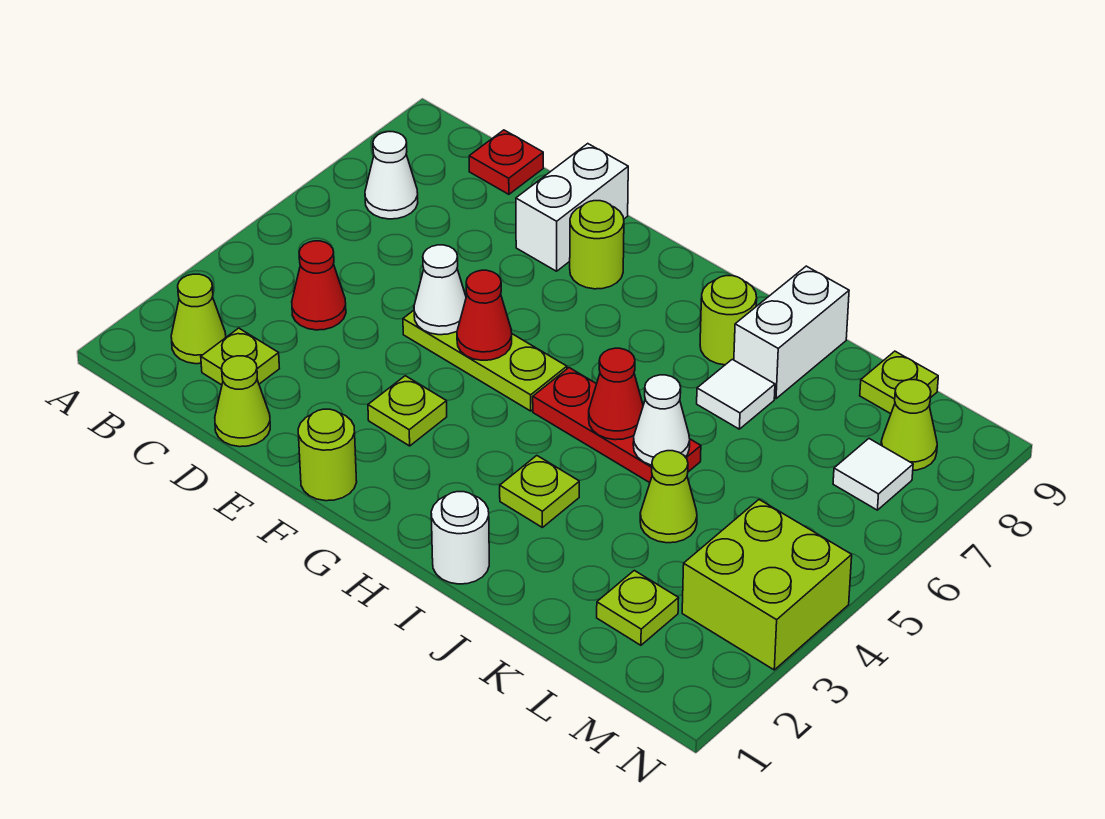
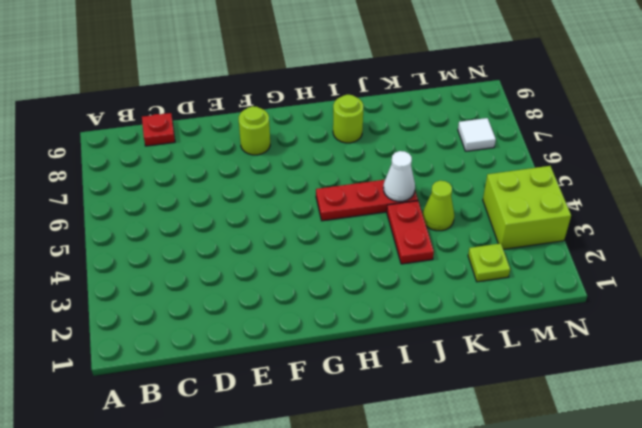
red plate J3:J4 level 1 -> none
none -> lime cone B2 level 1
none -> white cone B7 level 1
none -> lime plate C2 level 1

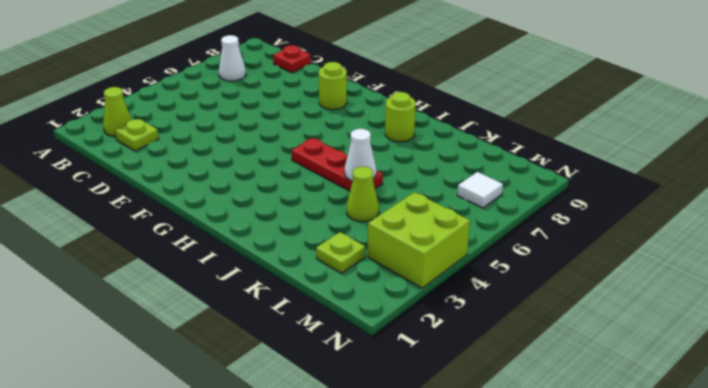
none -> red cone C4 level 1
none -> lime cone D1 level 1
none -> lime plate E5:G5 level 1

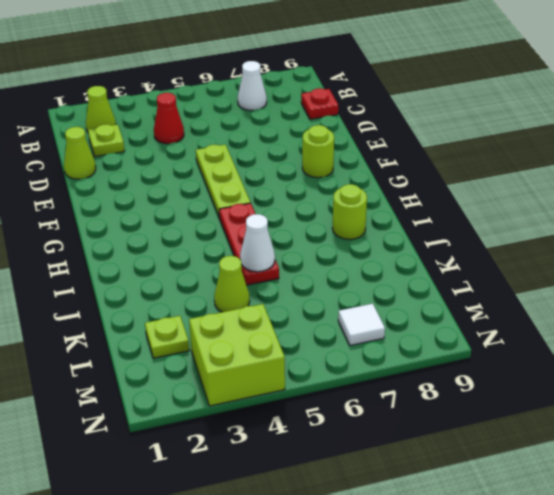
none -> white brick E8:E9 level 1
none -> lime round brick F1 level 1
none -> lime plate F3 level 1

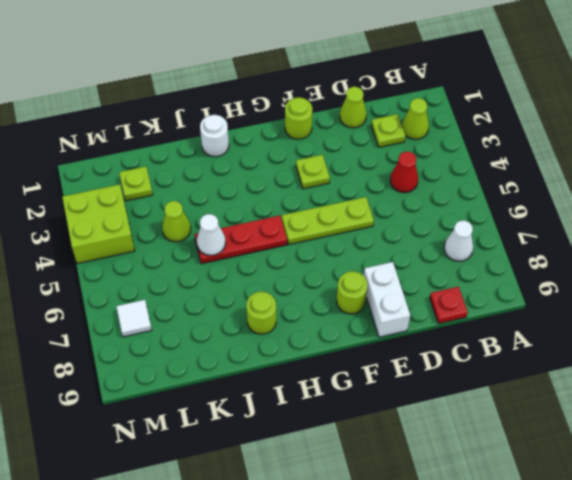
none -> lime plate I3 level 1
none -> white tile J7 level 1
none -> white brick J8:J9 level 1

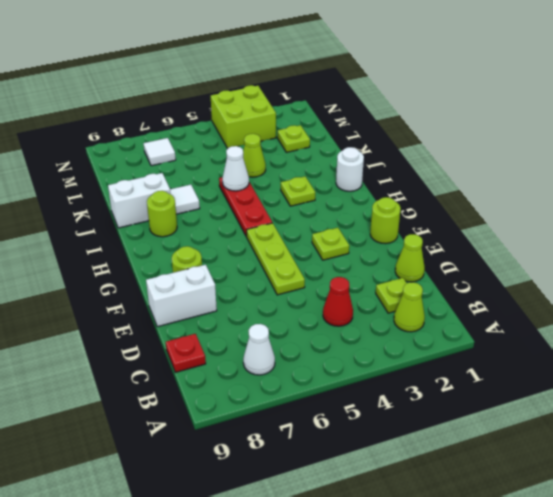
none -> lime plate L9 level 1
none -> lime cone M8 level 1
none -> white cone E5 level 2

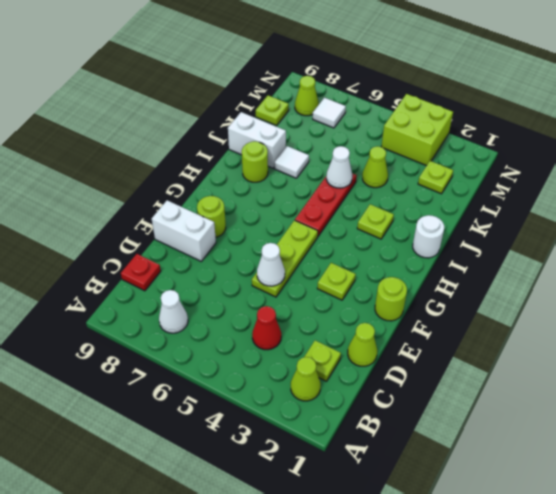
none -> red cone F5 level 2
none -> red cone I5 level 2

